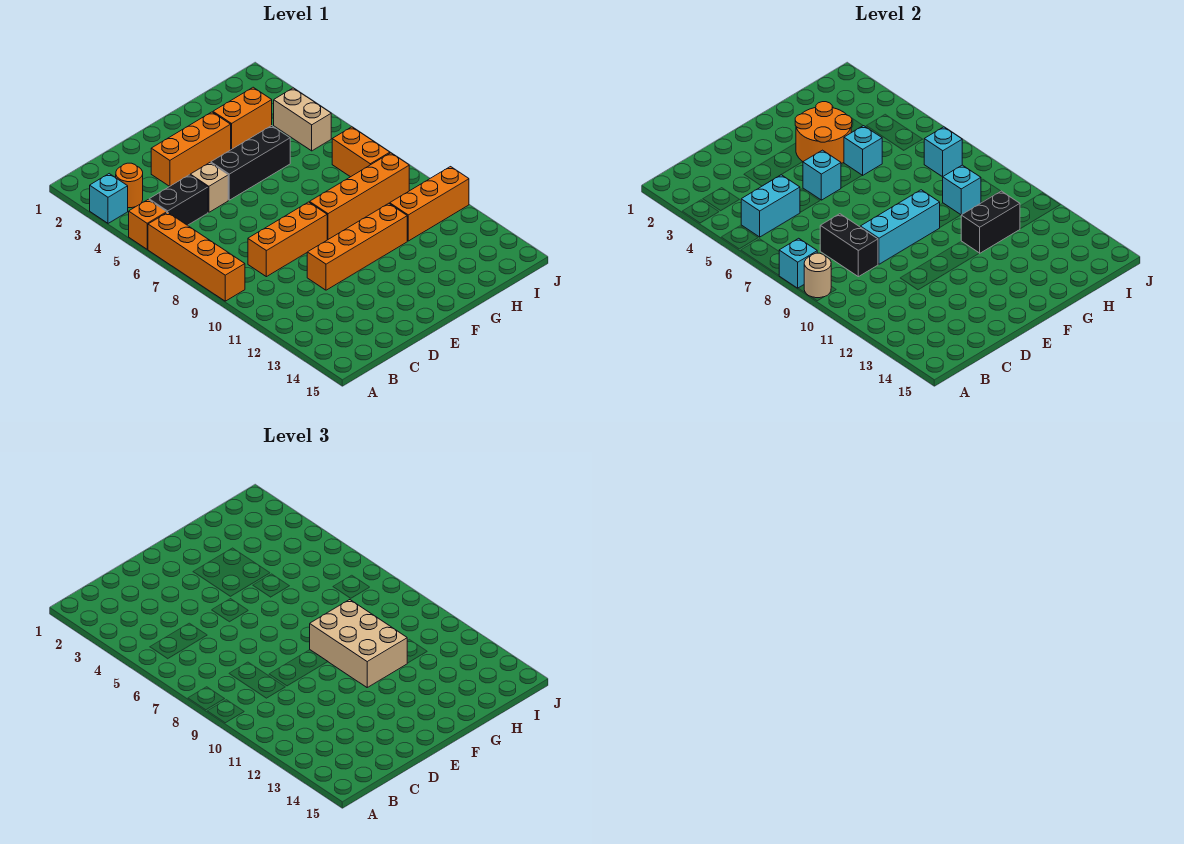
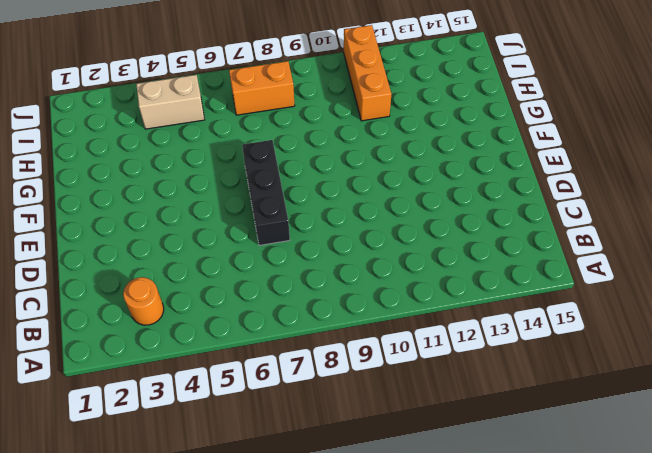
black brick D7:F7 level 1 -> black brick E5:G5 level 1
none -> cyan brick A3 level 1
none -> orange brick A5 level 1
none -> orange brick A6:A9 level 1

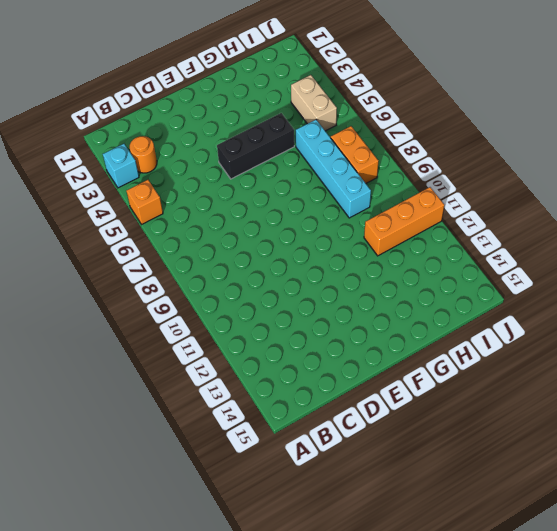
cyan brick H6:H9 level 1 -> orange brick F9:I9 level 1
none -> orange brick A6:A9 level 1
none -> black brick B5:C5 level 1
none -> orange brick C9:E9 level 1

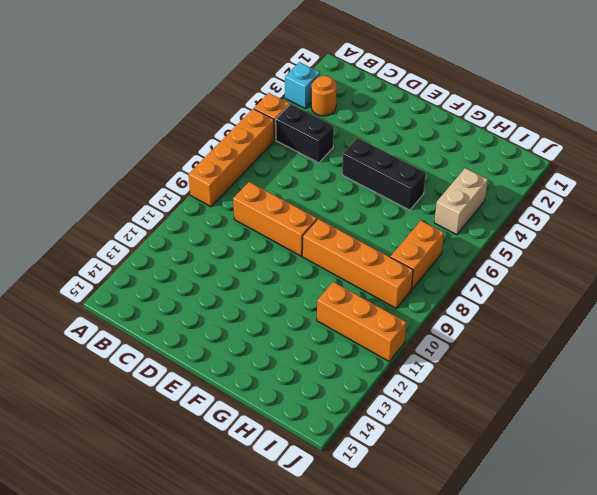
none -> orange brick D3:F3 level 1
none -> tan brick D5 level 1
none -> orange brick D11:G11 level 1

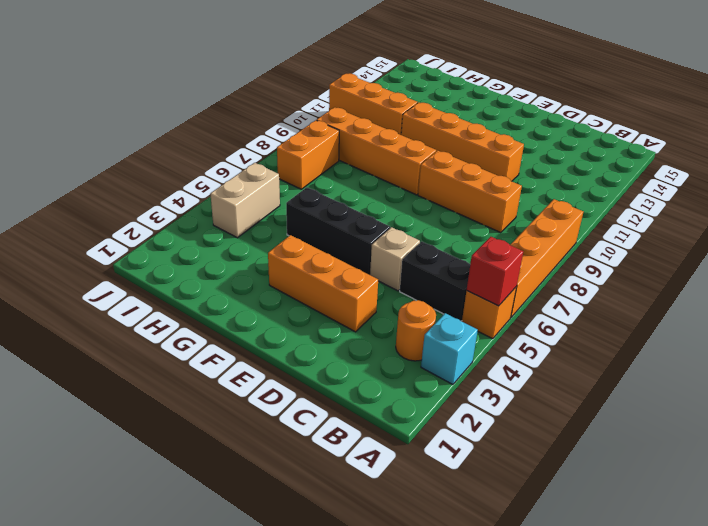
red brick A5 level 2 -> none
none -> orange brick G3:H3 level 1
none -> cyan brick A8 level 2
none -> tan round brick A9 level 2

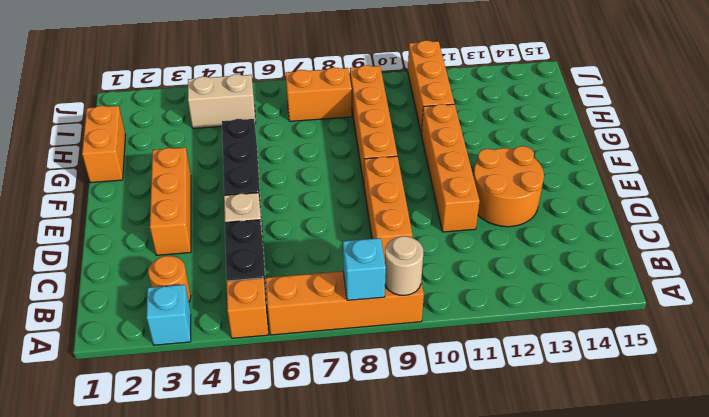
orange round brick D12:E13 level 1 -> orange round brick F3:G4 level 2
orange brick G1:H1 level 1 -> orange brick G3:H3 level 1
none -> cyan brick B5:C5 level 2
none -> black brick C8:C9 level 2
none -> cyan brick D9:F9 level 2

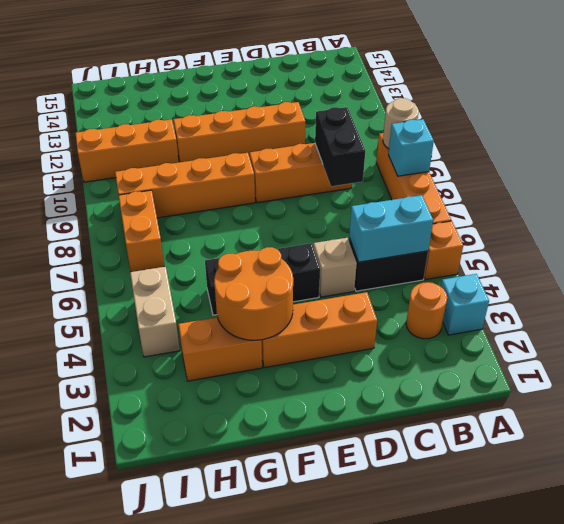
none -> cyan brick D9:F9 level 2
none -> cyan brick E5 level 2
none -> cyan brick G5 level 2

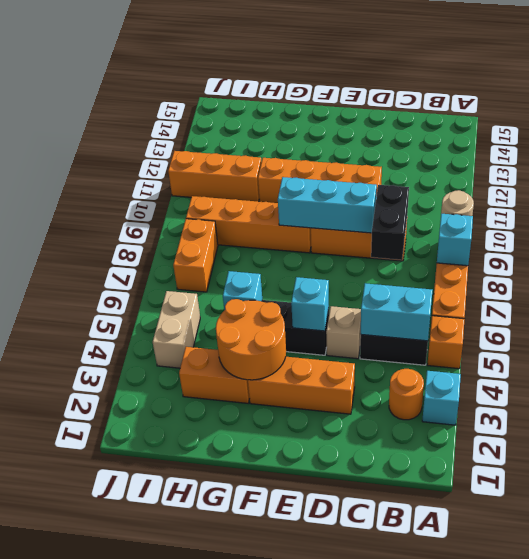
none -> black brick G11:H11 level 2
none -> cyan brick H9 level 2
none -> cyan brick I7 level 2

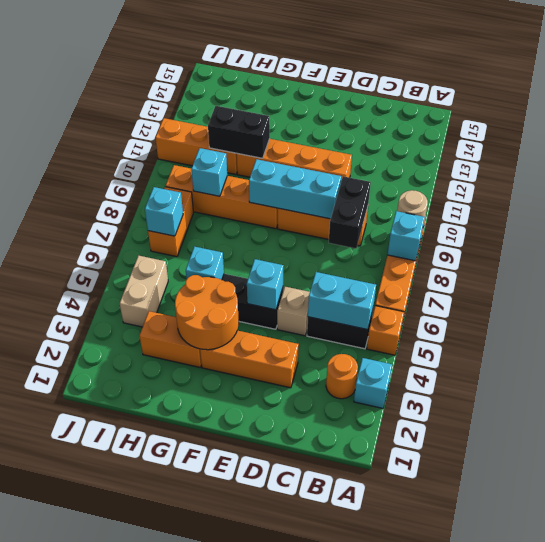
none -> tan brick F9:G11 level 3

